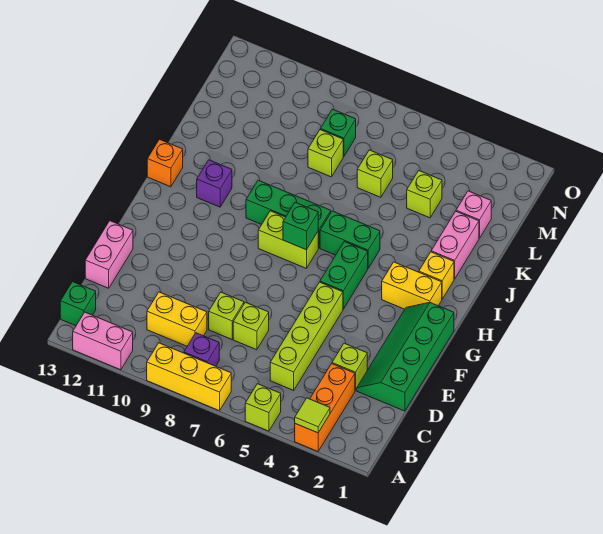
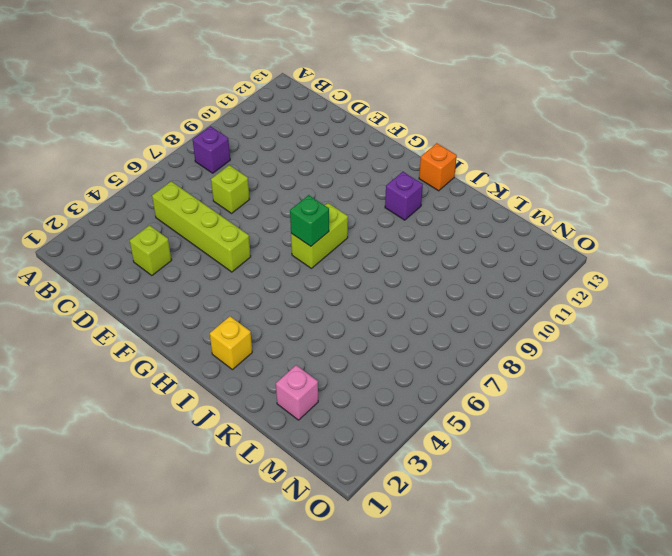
none -> orange brick A3:C3 level 1
none -> lime brick A5 level 1
none -> yellow brick A7:A9 level 1

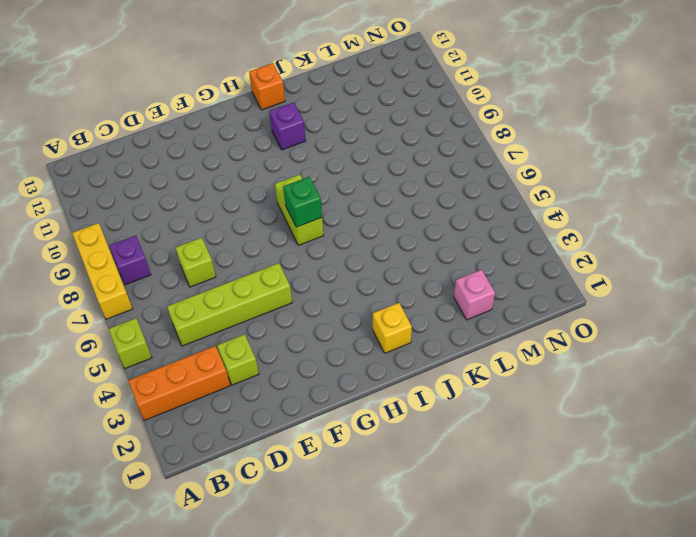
none -> pink brick A11:A12 level 1
none -> green brick B13 level 1
none -> yellow brick C9:C10 level 1

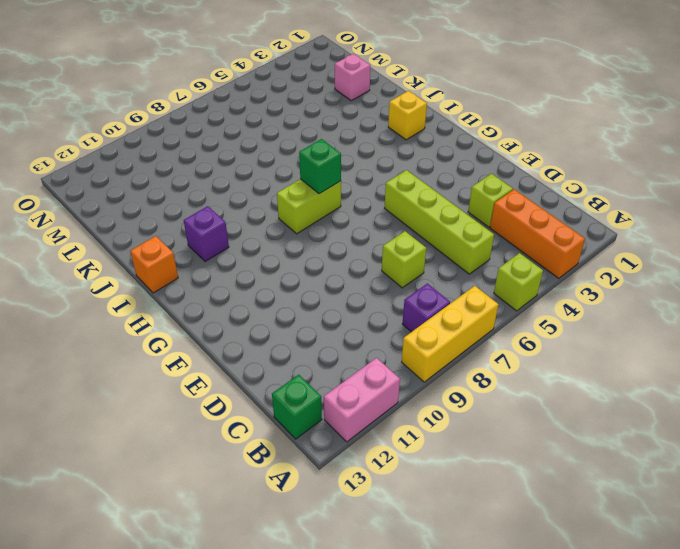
none -> yellow brick C9:C10 level 1
none -> green slope D1:G2 level 1 top 1
none -> lime brick D8 level 1

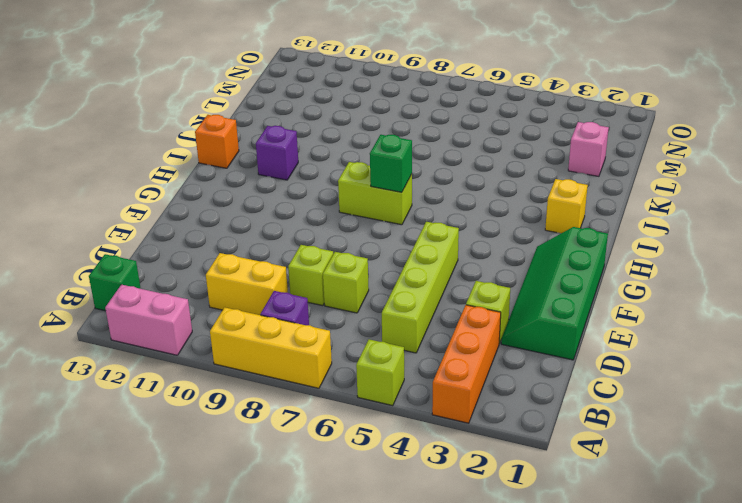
none -> pink brick D13:E13 level 1
none -> green brick G5:H5 level 1
none -> yellow brick H2:H3 level 1

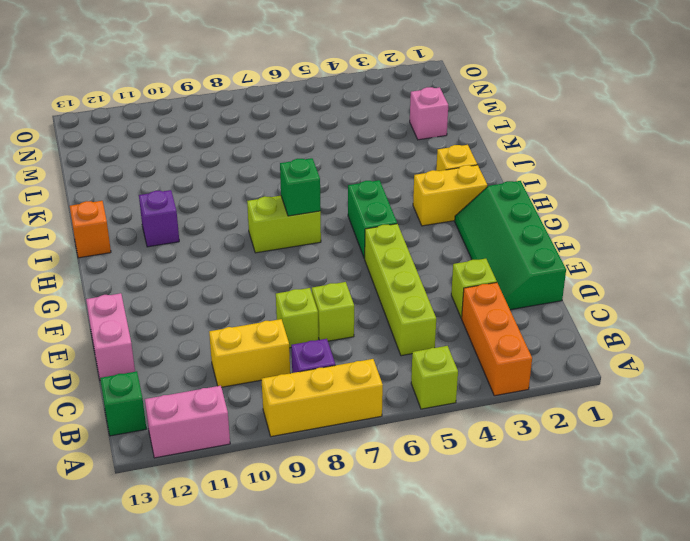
none -> green brick I5:I6 level 1
none -> green brick I7:I9 level 1
none -> pink brick J2:K2 level 1

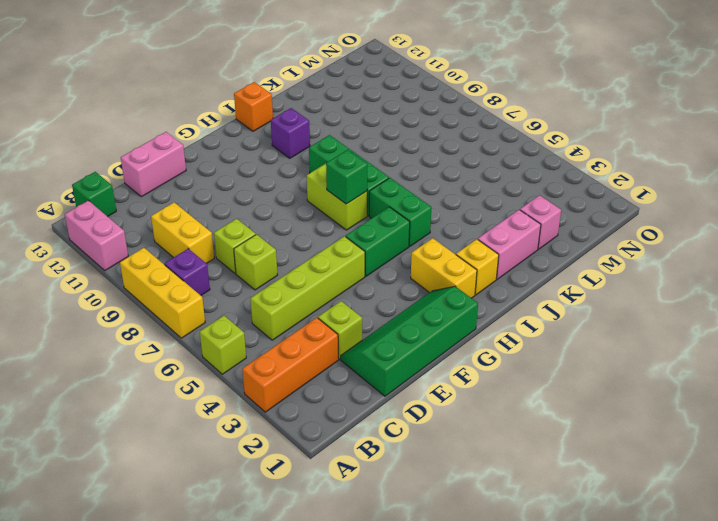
none -> lime brick L4 level 1
none -> lime brick L6 level 1
none -> lime brick L8 level 1

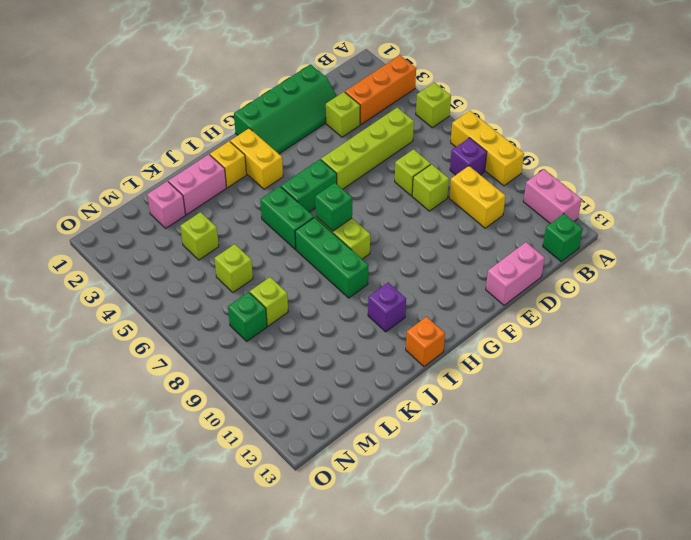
none -> lime tile A3 level 2

